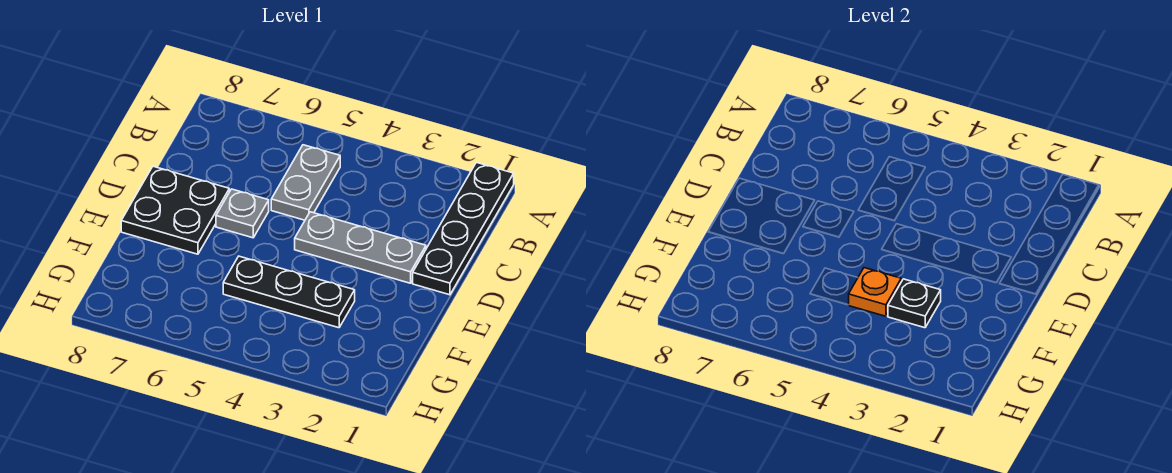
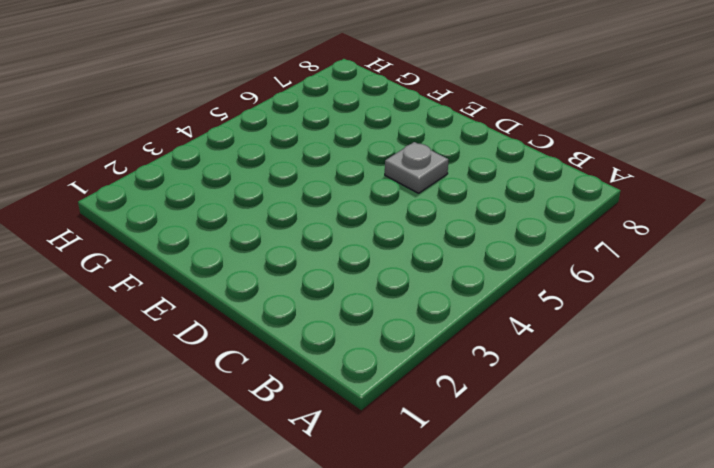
none -> black plate A1:D1 level 1
none -> grey plate B5:C5 level 1

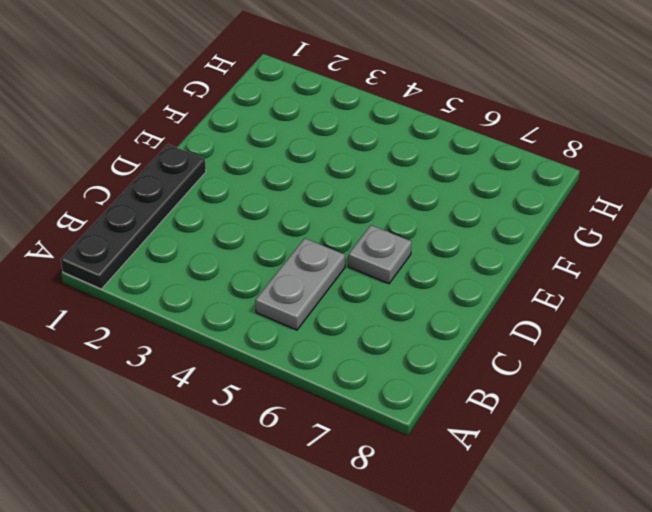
none -> grey plate D2:D4 level 1
none -> black plate D7:E8 level 1

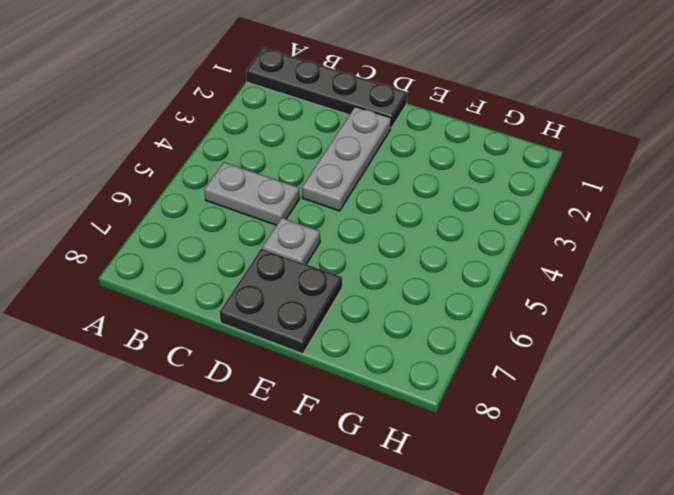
none -> black plate F3:F5 level 1
none -> black plate F3 level 2

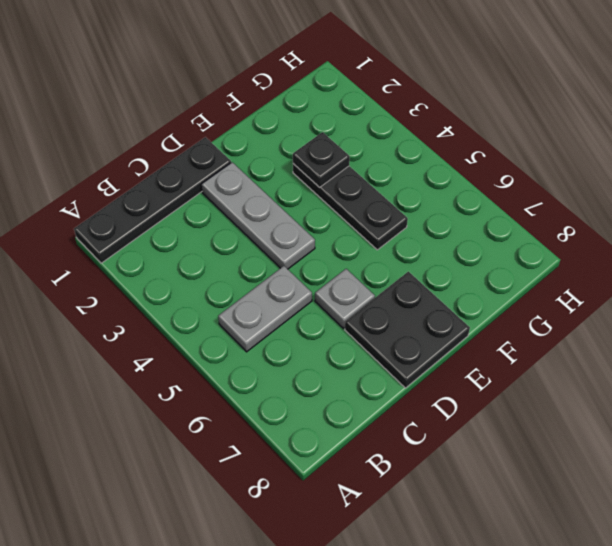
none -> orange plate F4 level 2

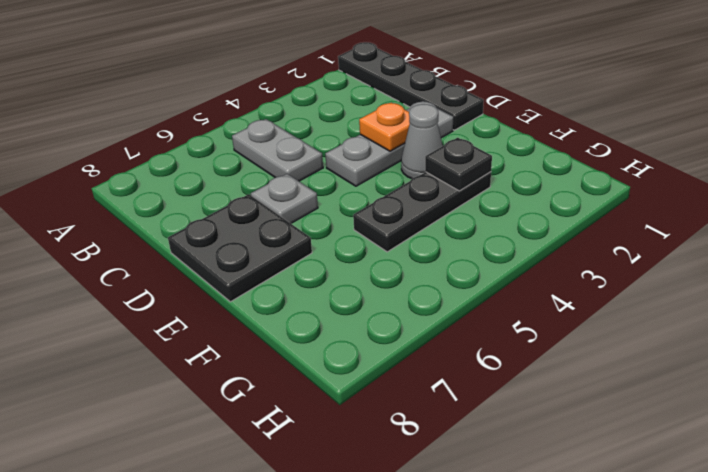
orange plate D3 level 2 -> orange plate F4 level 2
grey cone E3 level 1 -> none

